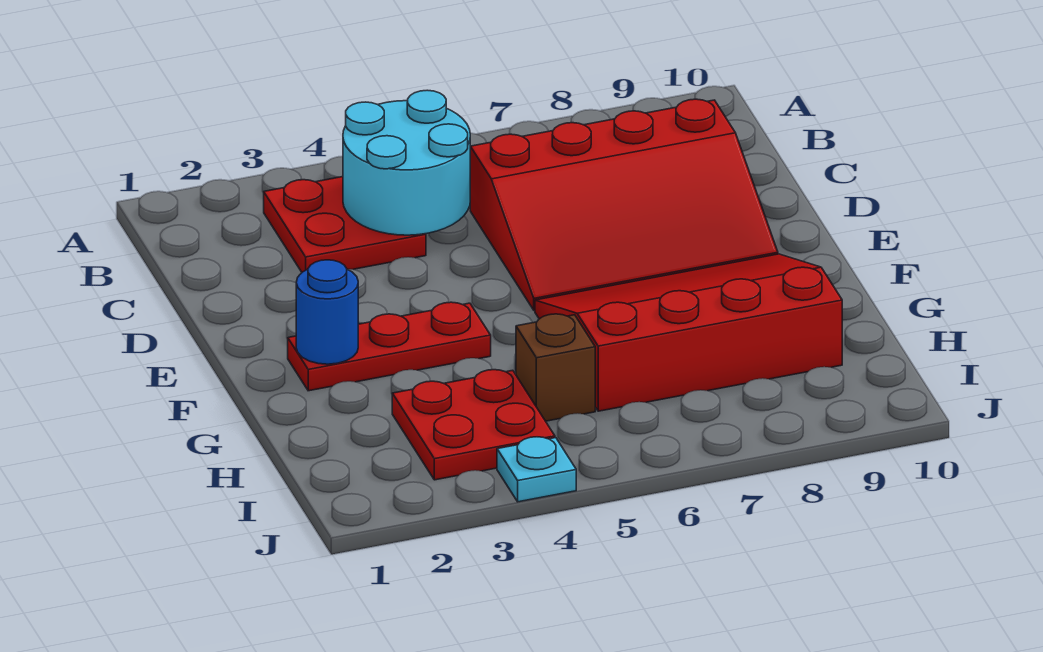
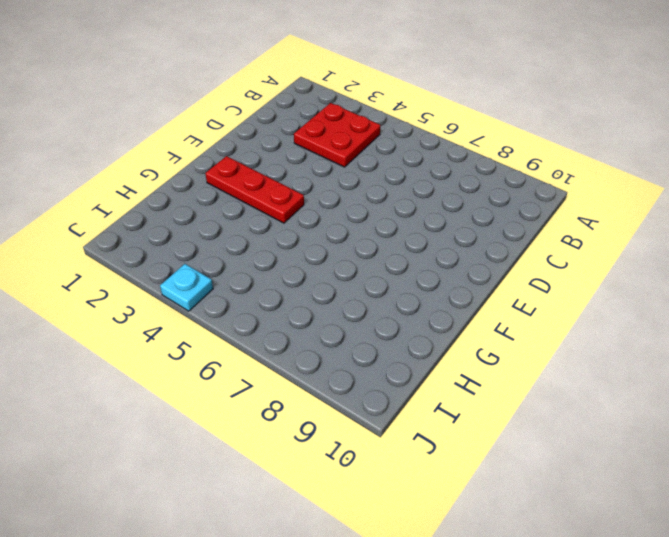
none -> red slope C6:E9 level 1 top C
none -> red slope F6:H9 level 1 top H

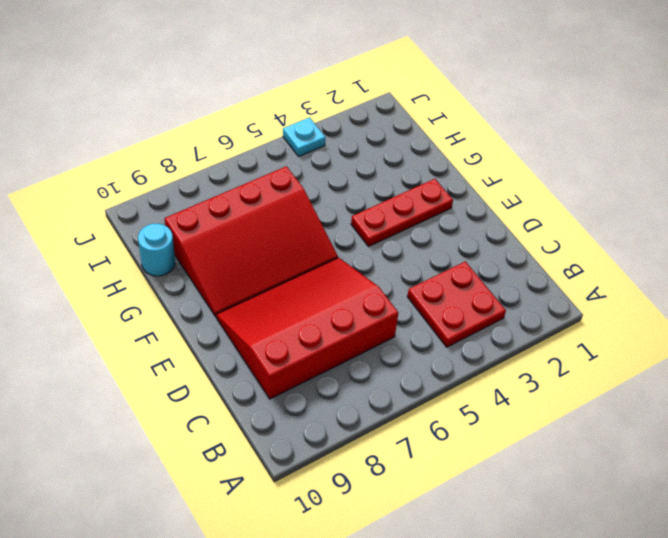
cyan round brick H10 level 1 -> none
none -> red plate H3:I4 level 1
none -> brown brick H5 level 1

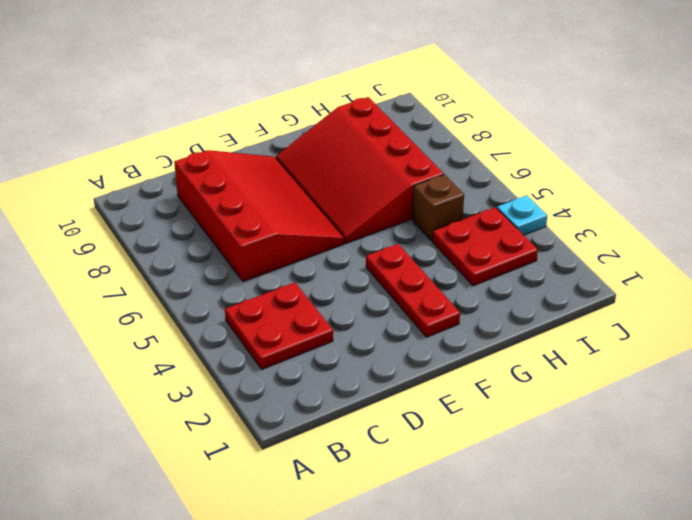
none -> cyan round brick B4:C5 level 2
none -> blue round brick F2 level 2

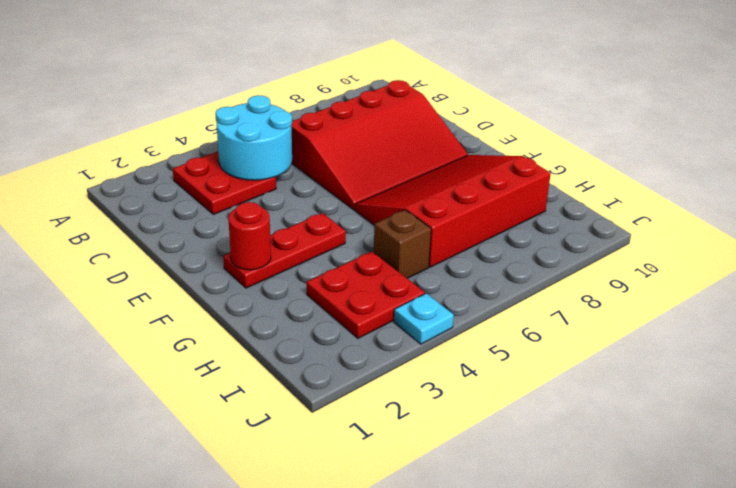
red round brick F2 level 2 -> blue round brick F2 level 2

